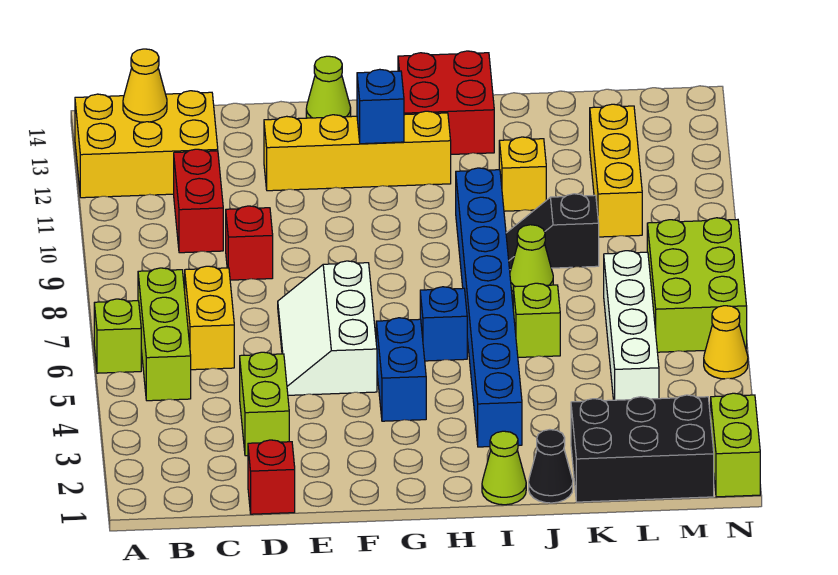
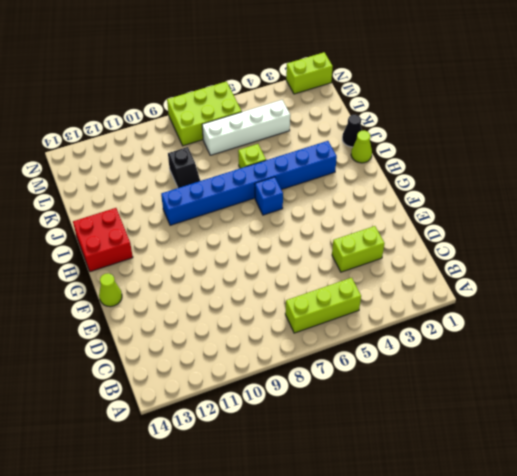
none -> lime brick A6 level 1
none -> yellow brick A12:C13 level 1
none -> yellow brick C6:C7 level 1

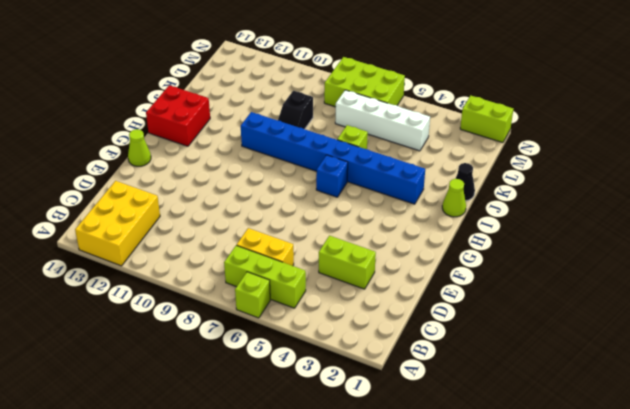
none -> red brick C10:C11 level 1
none -> red brick D1 level 1
none -> red brick D9 level 1

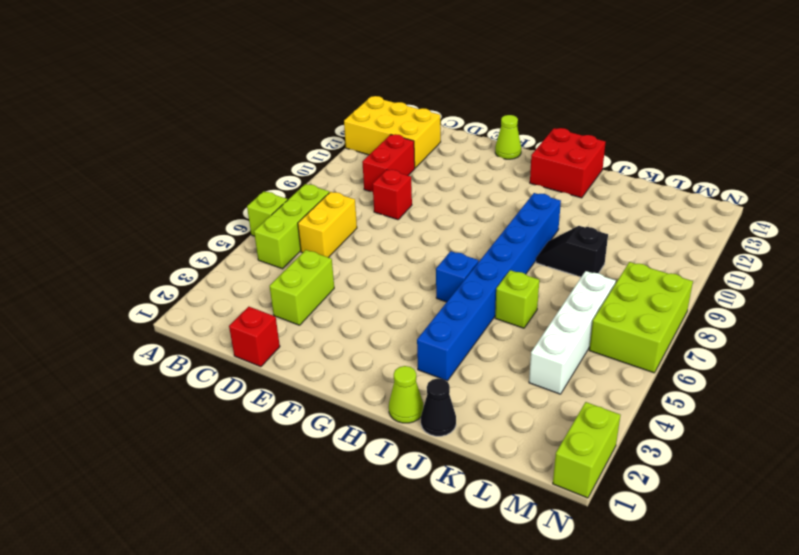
none -> white slope E5:F7 level 1 top F
none -> yellow brick E12:H12 level 1
none -> blue brick G4:G5 level 1

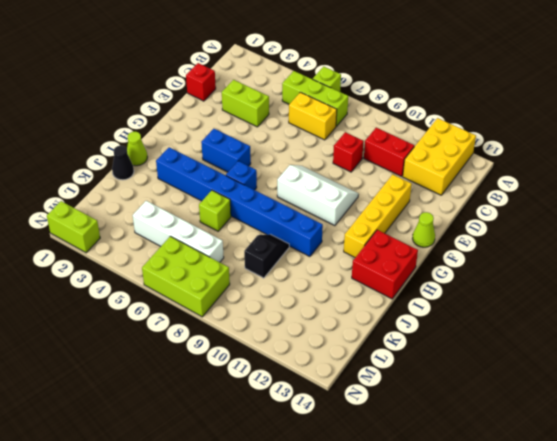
white slope F8:G10 level 1 top G -> white slope E5:F7 level 1 top F
none -> lime cone J8 level 1
none -> yellow brick J11 level 1
none -> black brick K1:M2 level 1

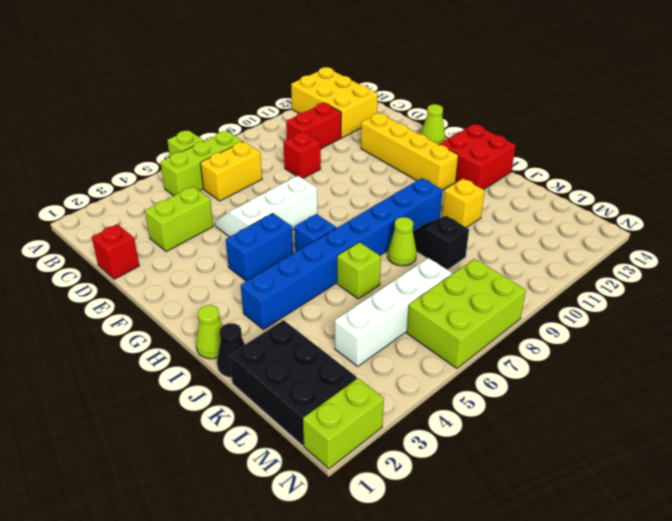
none -> yellow brick L10:L12 level 1
none -> yellow cone N5 level 1
none -> yellow cone B13 level 2

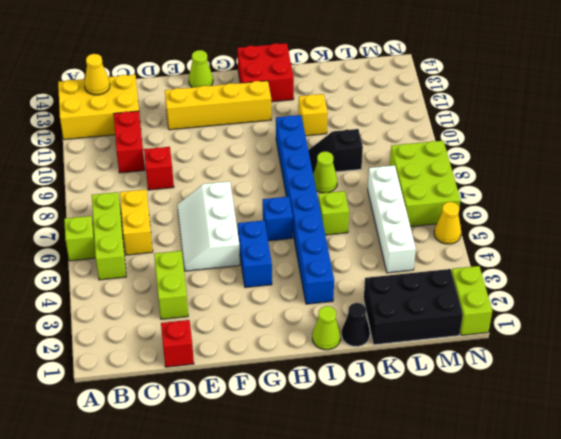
none -> yellow brick L10:L12 level 1
none -> blue brick G12 level 2

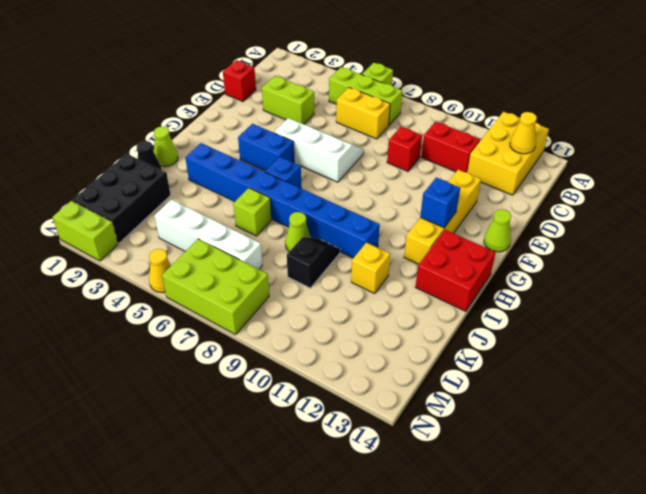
none -> yellow brick L10:L12 level 1

